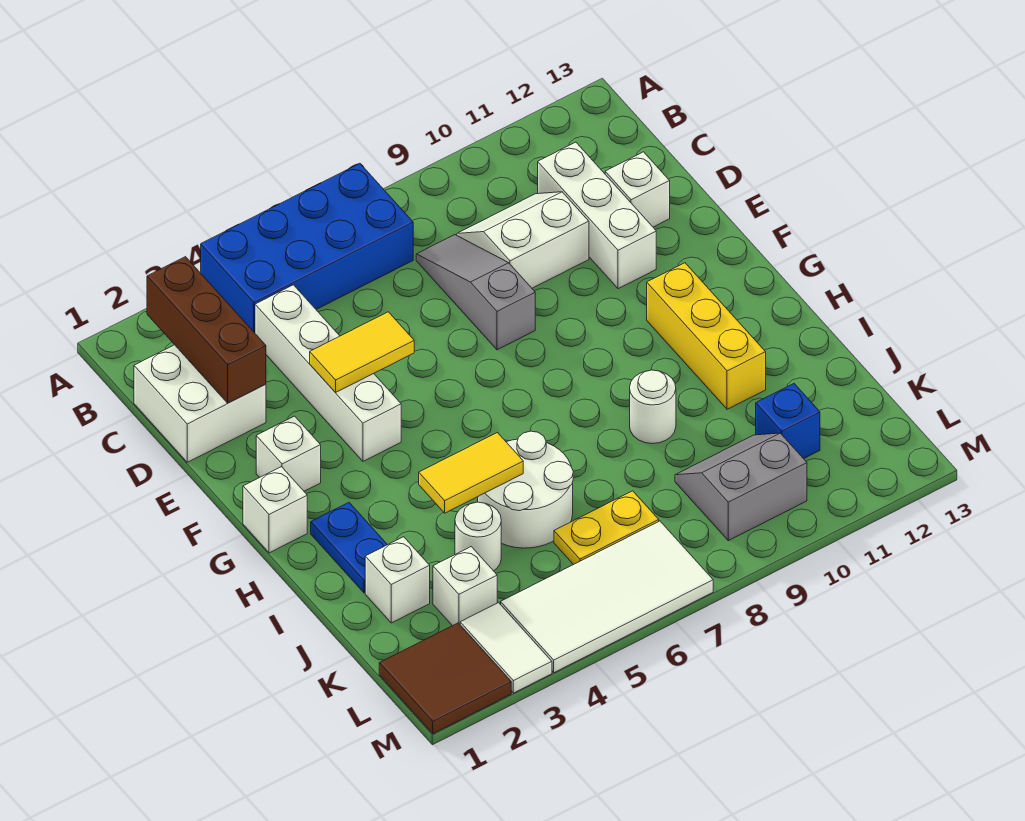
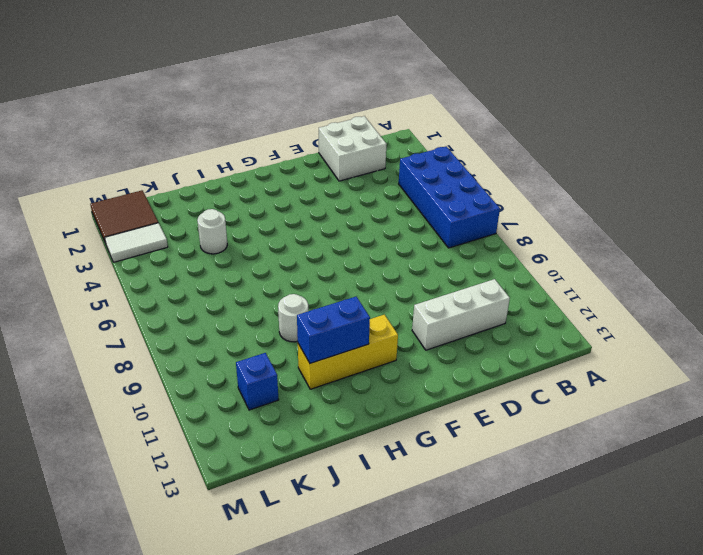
blue brick H11:I11 level 2 -> none
none -> white brick C4:F4 level 1
none -> grey slope C8:E8 level 1 top E
none -> white slope C9:D10 level 1 top D

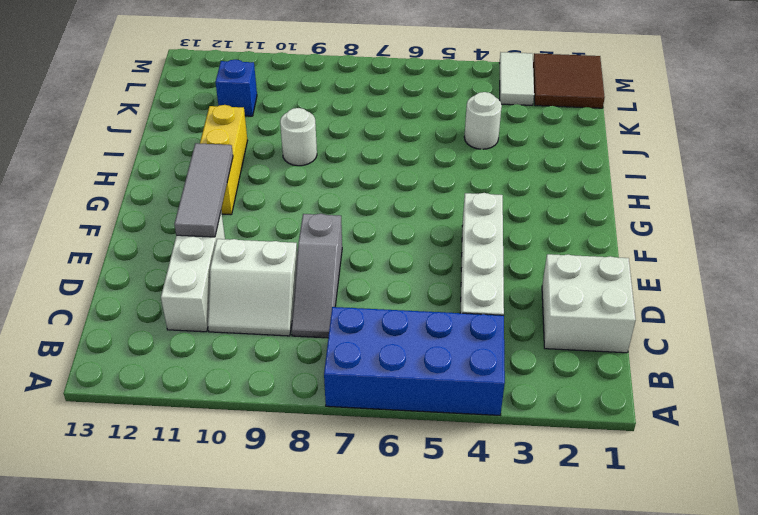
grey tile E11:G11 level 2 -> none
none -> white brick D12 level 1
none -> white brick F2 level 1
none -> white brick G1 level 1

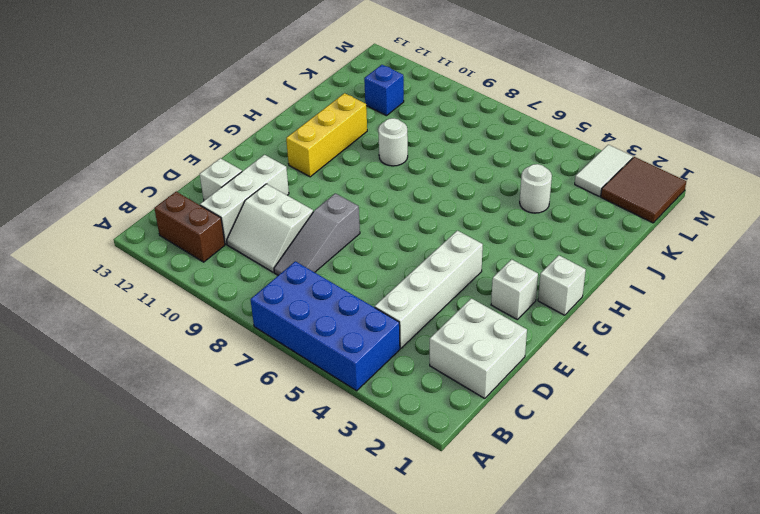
brown brick B11:B12 level 1 -> none
none -> blue plate H2:I2 level 1
none -> white round brick I5:J6 level 1
none -> white brick J2 level 1

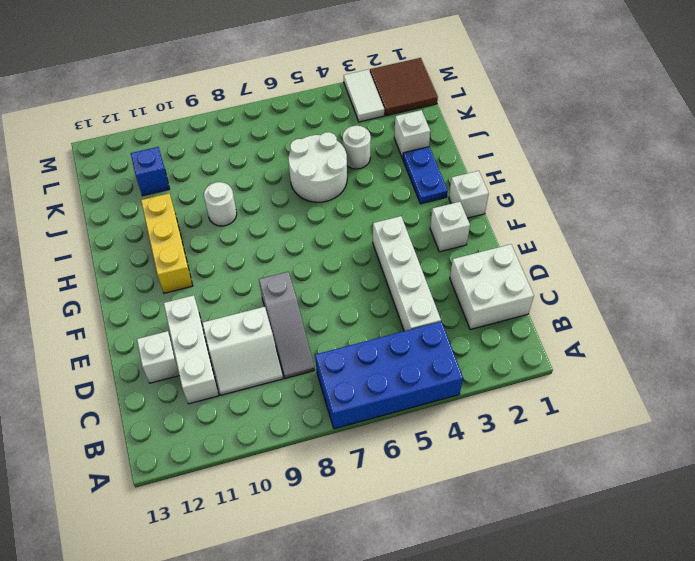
none -> white brick K3 level 1
none -> yellow plate K6:K7 level 1
none -> grey slope K9:L10 level 1 top L

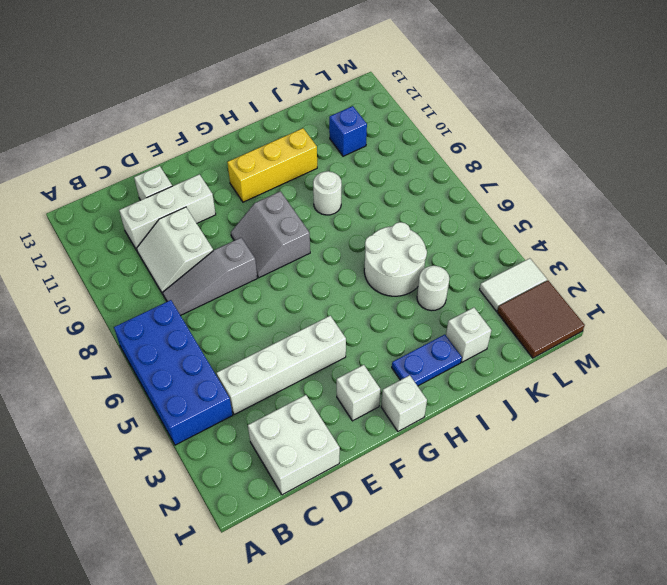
grey slope F8:G9 level 1 top G -> grey slope K9:L10 level 1 top L
none -> white brick K3 level 1
none -> yellow plate K6:K7 level 1
none -> white tile L4:M7 level 1

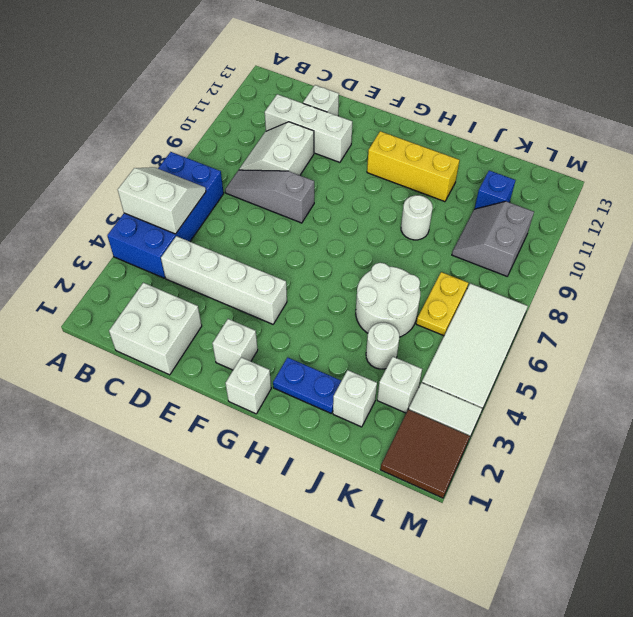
white slope A5:B6 level 2 top 5 -> none
none -> brown brick B2:D2 level 2
none -> yellow tile E4:E5 level 2
none -> yellow tile I4:I5 level 2

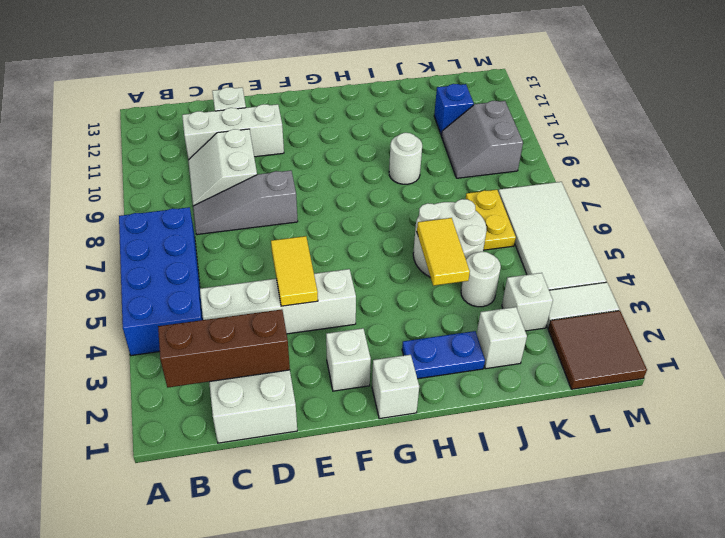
none -> yellow brick G11:I11 level 1

